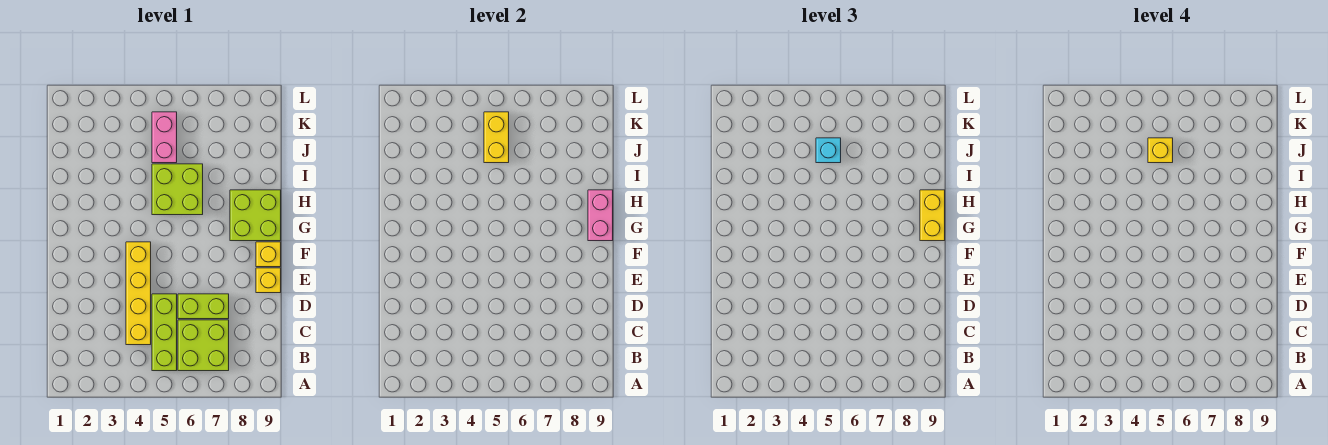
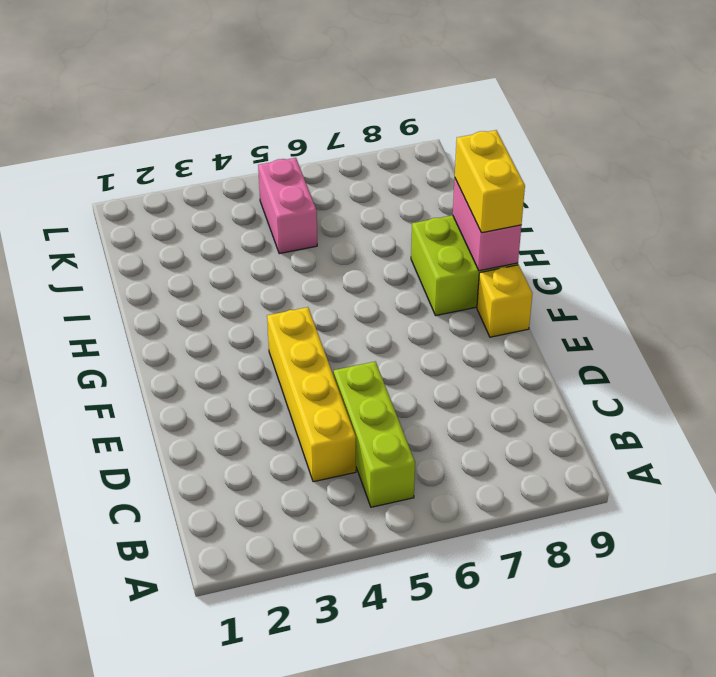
none -> lime brick B6:C7 level 1
none -> lime brick D6:D7 level 1
none -> yellow brick E9 level 1

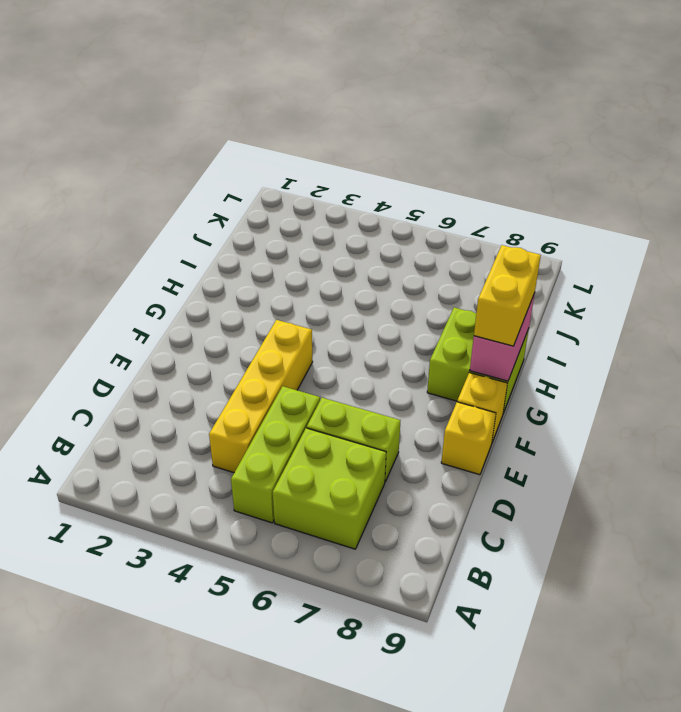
none -> lime brick H5:I6 level 1
none -> pink brick J5:K5 level 1
none -> yellow brick J5:K5 level 2

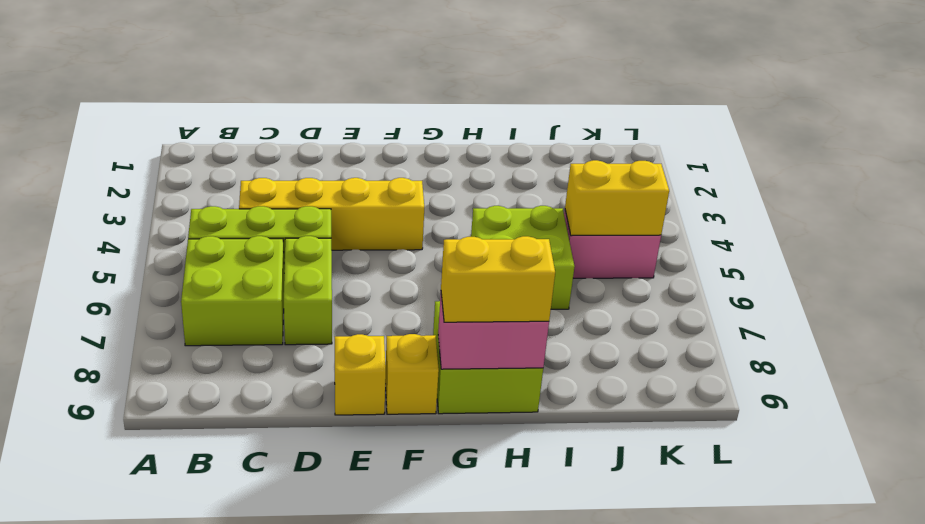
none -> cyan brick J5 level 3
none -> yellow brick J5 level 4

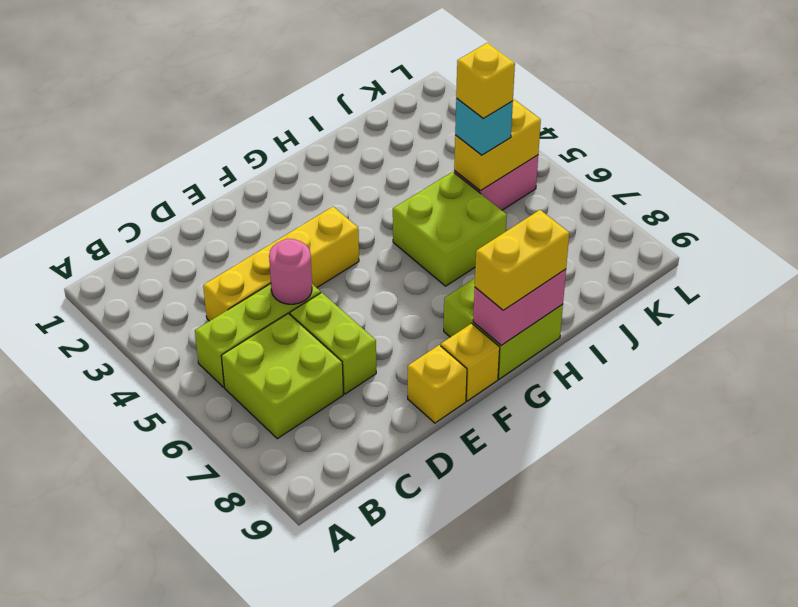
pink round brick D5 level 2 -> none

